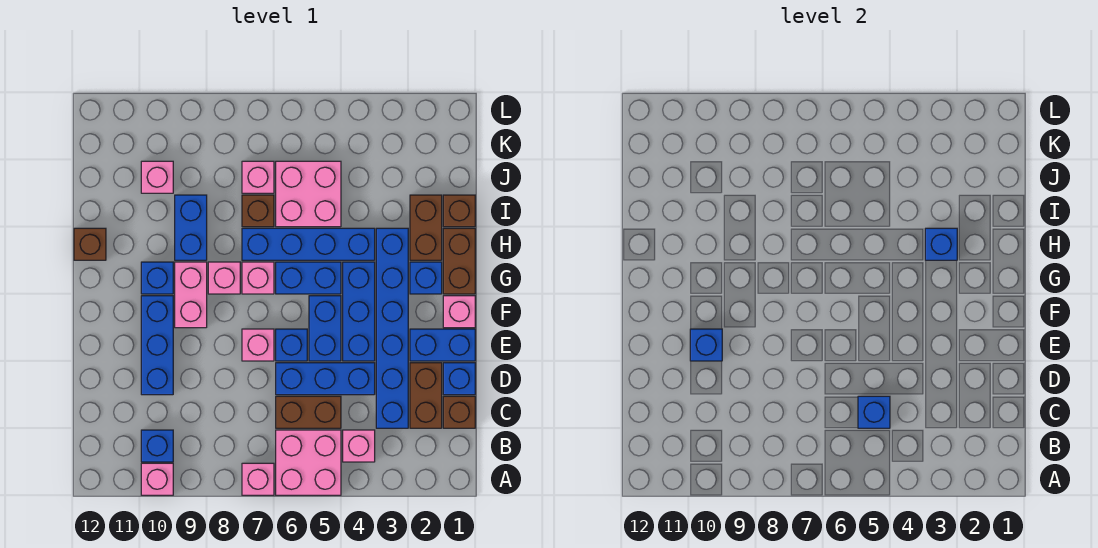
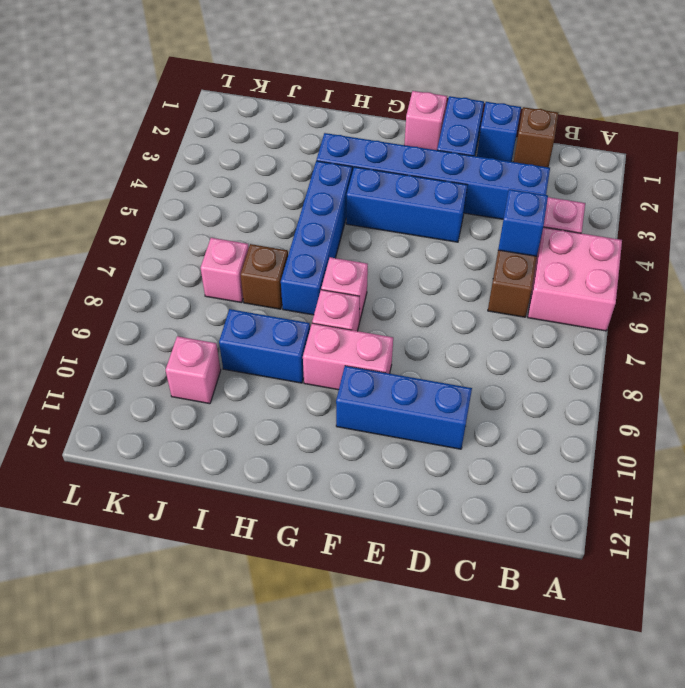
none -> pink brick A7 level 1
none -> pink brick A10 level 1
none -> blue brick B10 level 1
none -> brown brick C2:D2 level 1

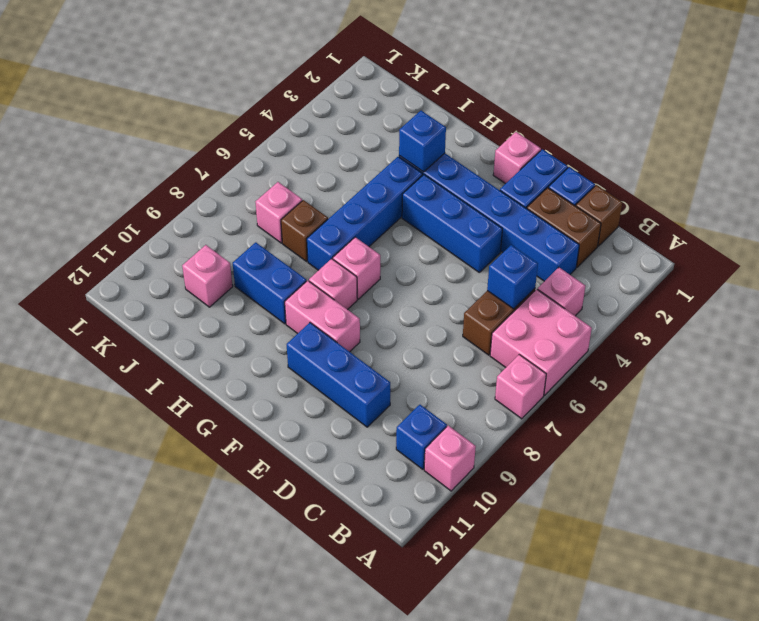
none -> blue brick D4:D6 level 1
none -> blue brick E5:F5 level 1
none -> blue brick E6 level 1
none -> pink brick E7 level 1

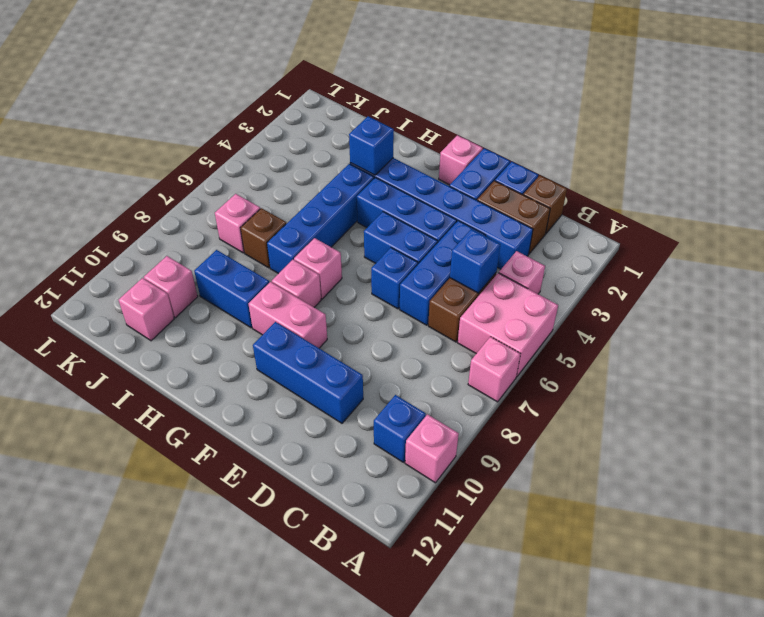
pink brick J11 level 1 -> pink brick E7 level 1
none -> brown brick G1:H1 level 1
none -> blue brick G2 level 1
none -> blue brick G5:G6 level 1
none -> blue brick G10 level 1

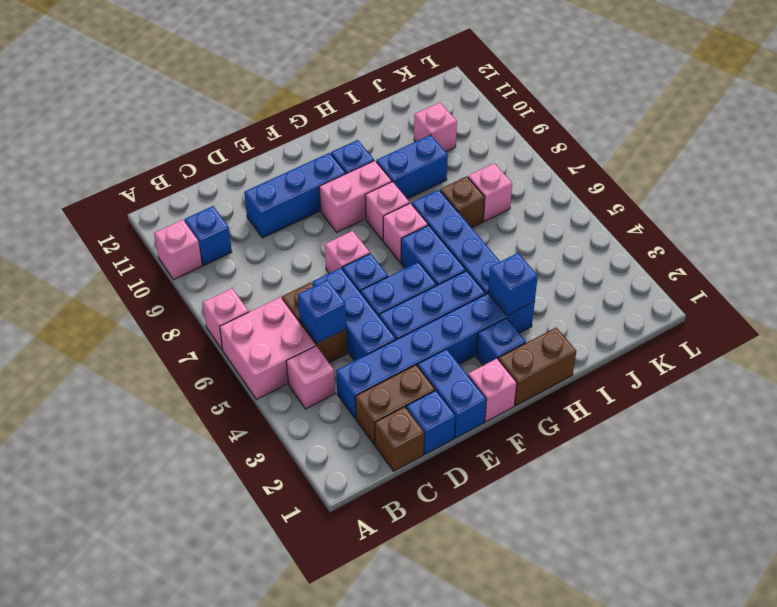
none -> brown brick H2:I2 level 1
none -> brown brick H12 level 1
none -> brown brick I1 level 1
none -> pink brick I5:J6 level 1

